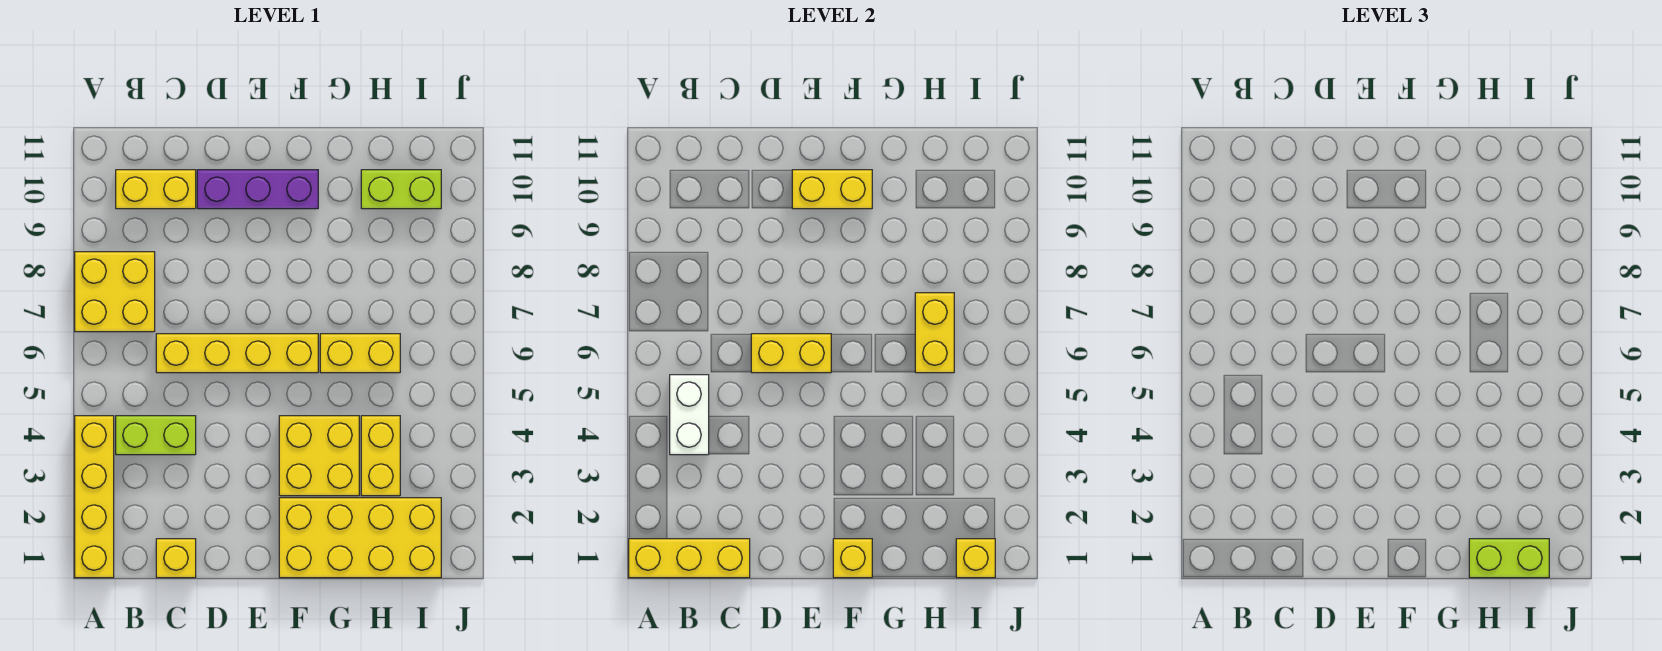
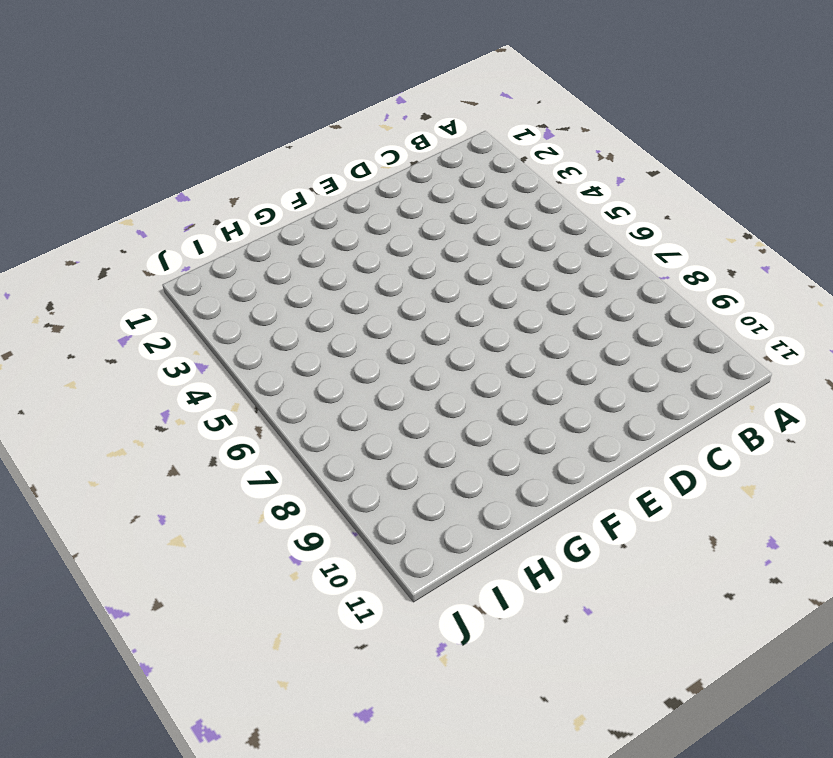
none -> yellow brick A1:A4 level 1
none -> yellow brick A7:B8 level 1
none -> lime brick B4:C4 level 1

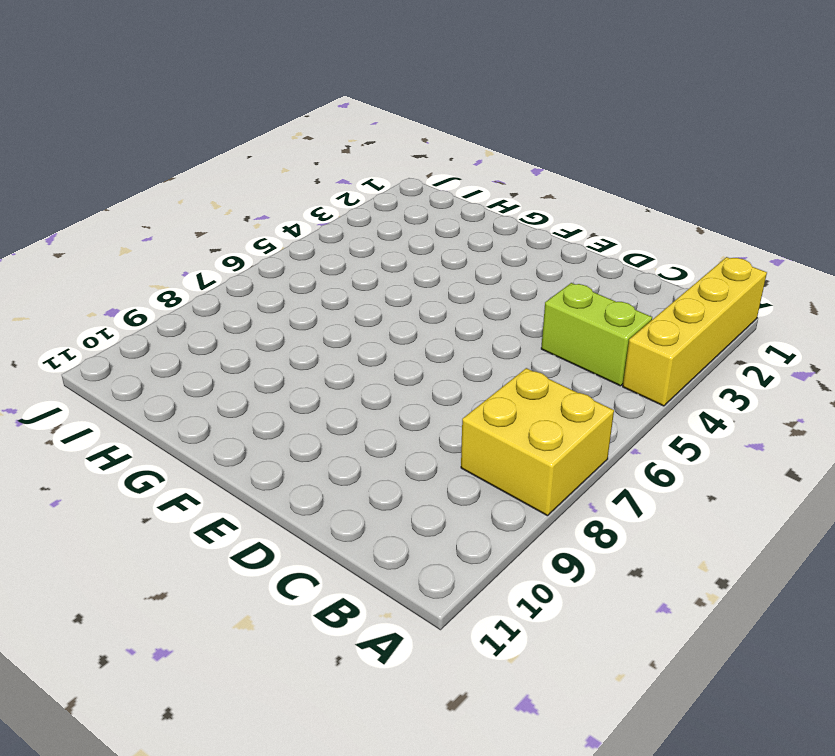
none -> yellow brick B10:C10 level 1
none -> yellow brick C1 level 1
none -> yellow brick C6:F6 level 1

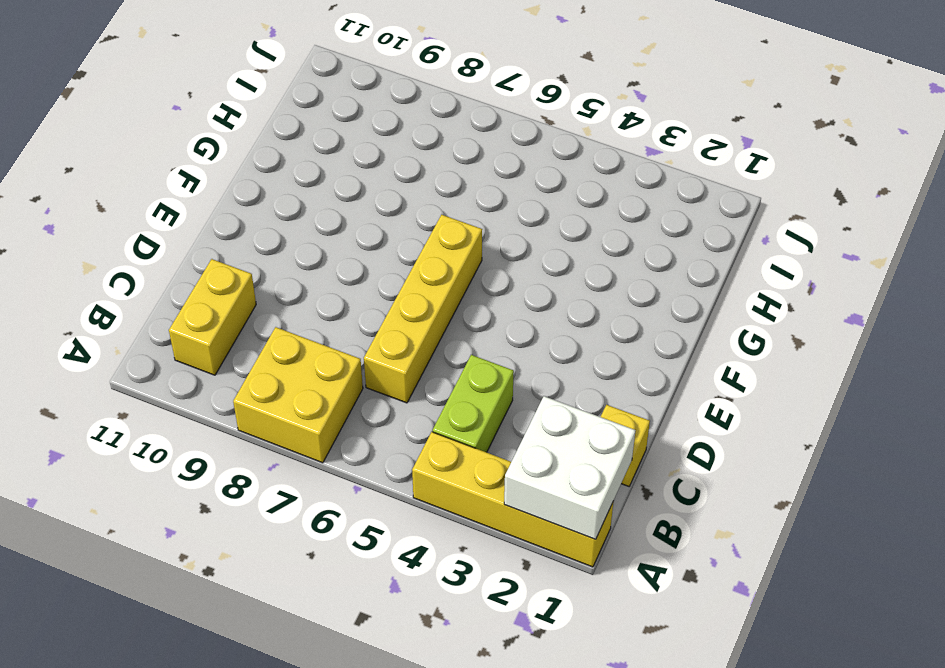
white brick A1:B2 level 2 -> yellow brick A1:C1 level 2
none -> purple brick D10:F10 level 1
none -> yellow brick F1:I2 level 1
none -> yellow brick F3:G4 level 1

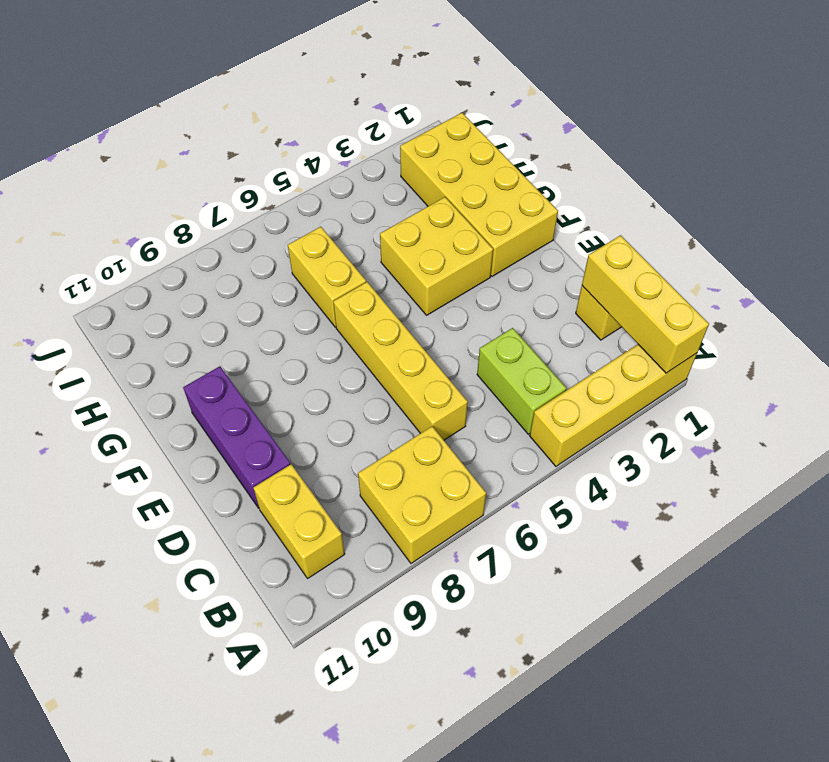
none -> yellow brick H3:H4 level 1
none -> lime brick H10:I10 level 1
none -> white brick B4:B5 level 2

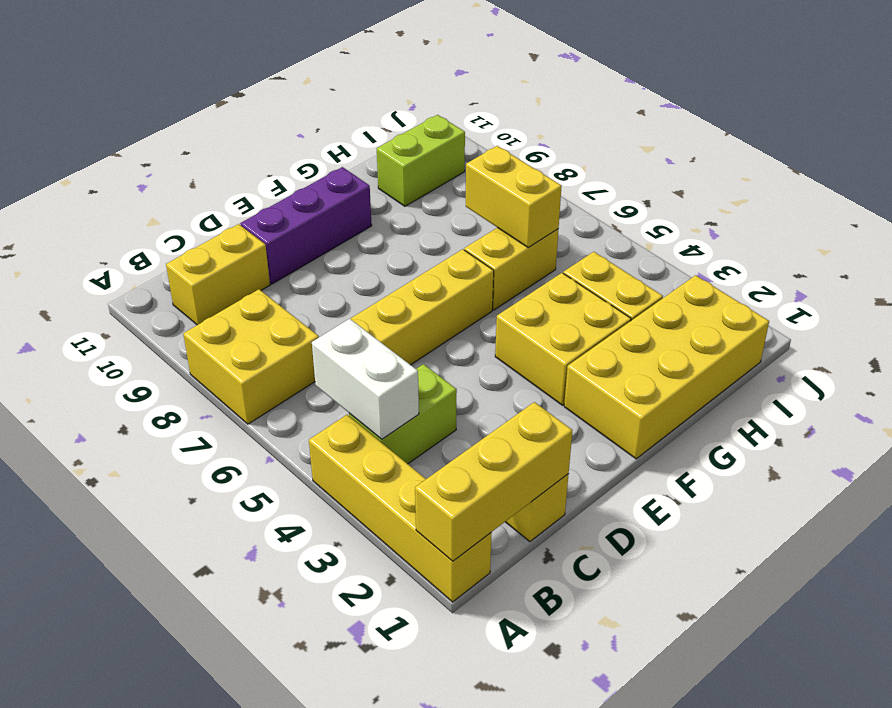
none -> yellow brick D6:E6 level 2
none -> yellow brick E10:F10 level 2
none -> yellow brick F1 level 2

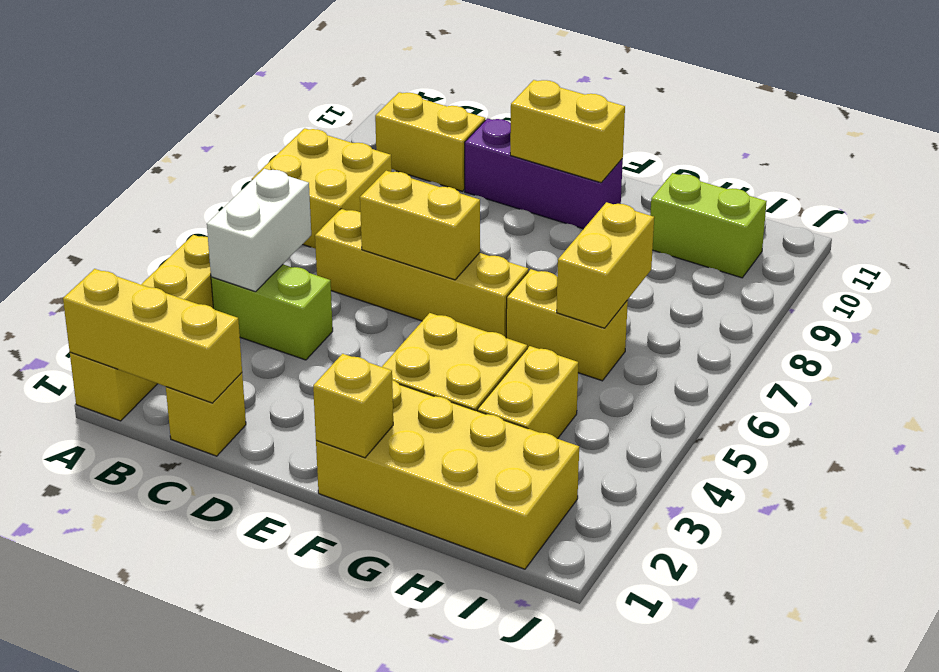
none -> yellow brick I1 level 2
none -> lime brick H1:I1 level 3

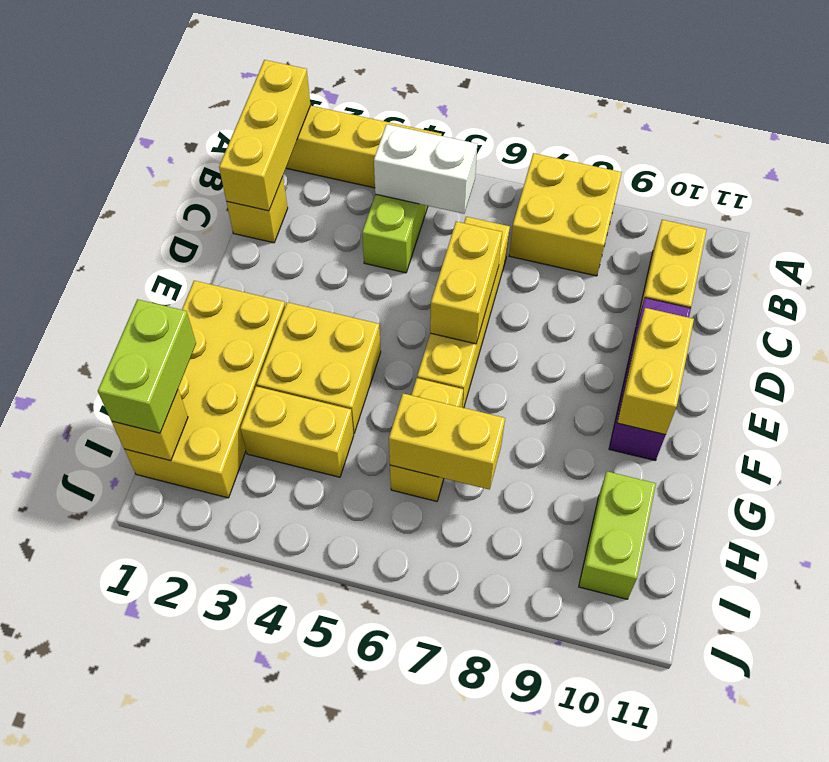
none -> yellow brick F1 level 2

